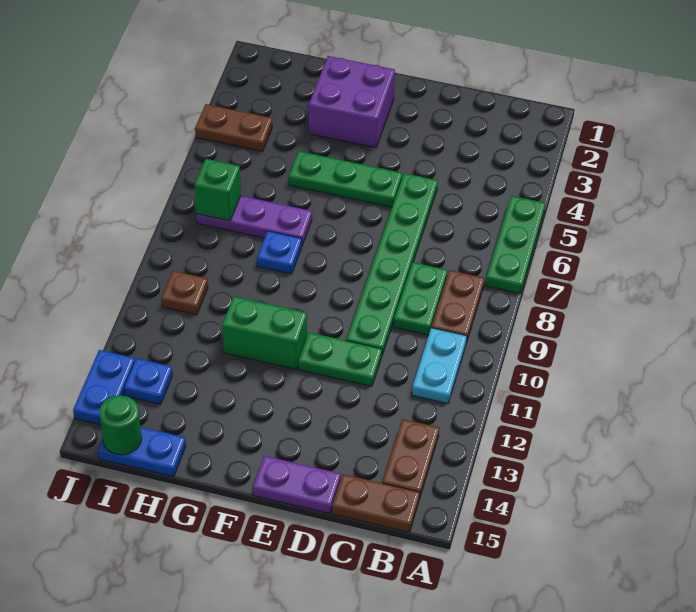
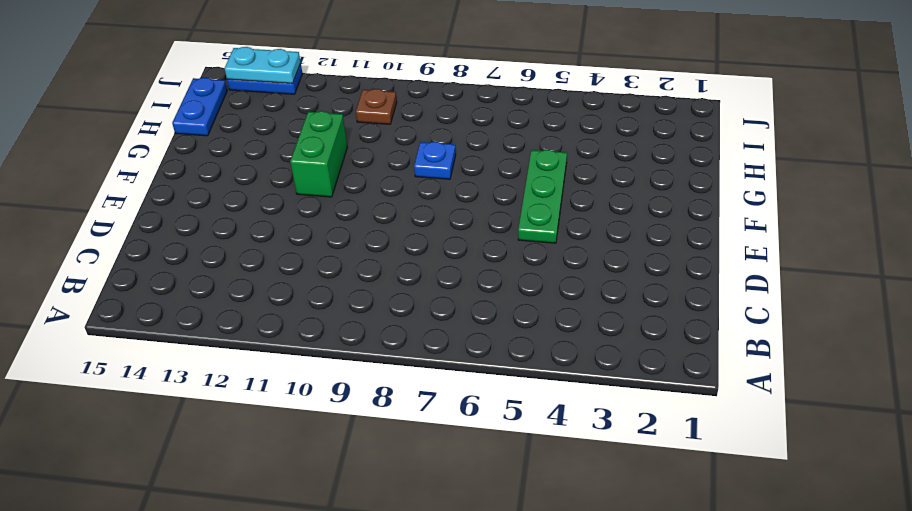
cyan plate J13:J14 level 2 -> cyan plate B10:B11 level 1
none -> green plate A5:A7 level 1
none -> brown plate B8:B9 level 1
none -> brown plate B13:B14 level 1

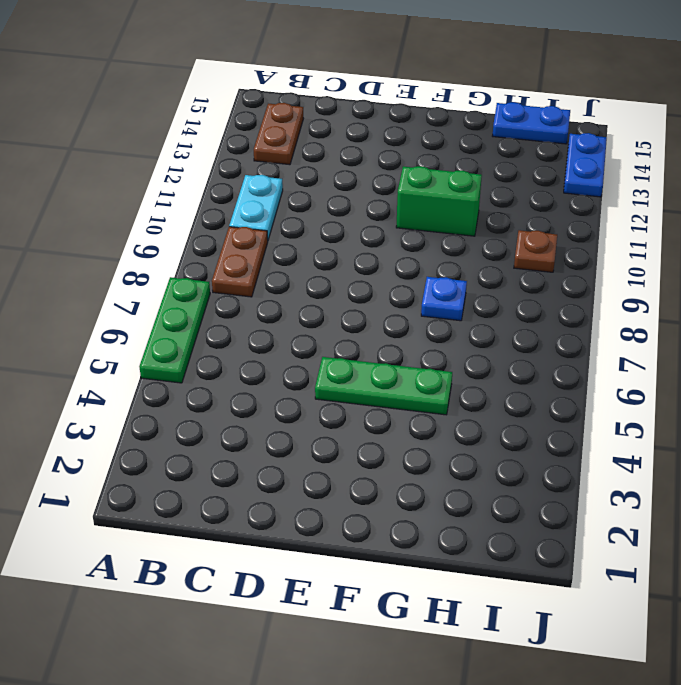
none -> brown plate B15:C15 level 1
none -> green plate C8:C9 level 1
none -> green plate D5:D10 level 1

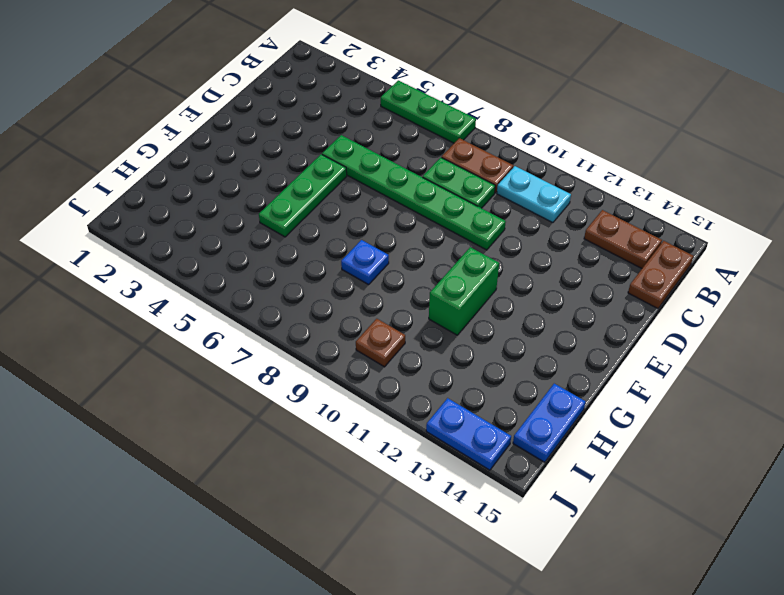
none -> green plate D11:E11 level 1
none -> purple plate D15:E15 level 1
none -> purple brick F2:G3 level 1

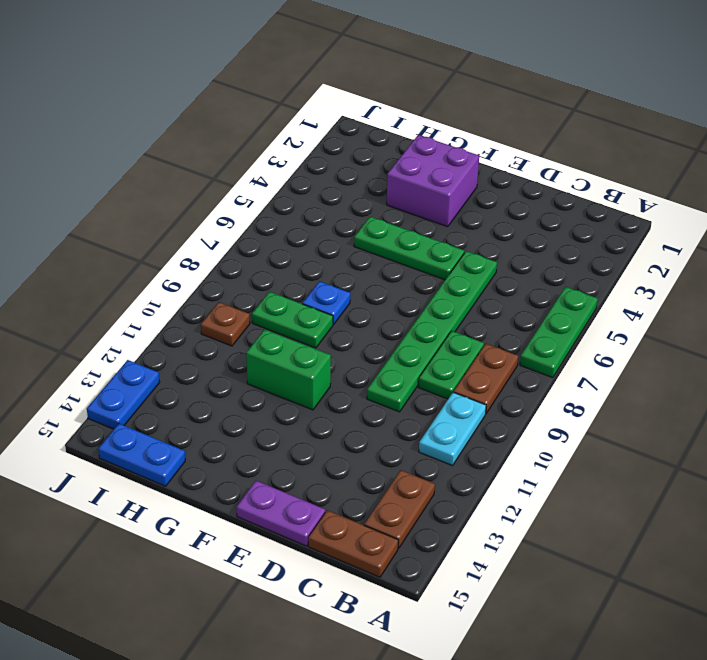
green plate G9:H9 level 1 -> green plate D11:E11 level 1
none -> purple plate G7:I7 level 1
none -> brown plate I4:J4 level 1
none -> blue plate I13 level 1

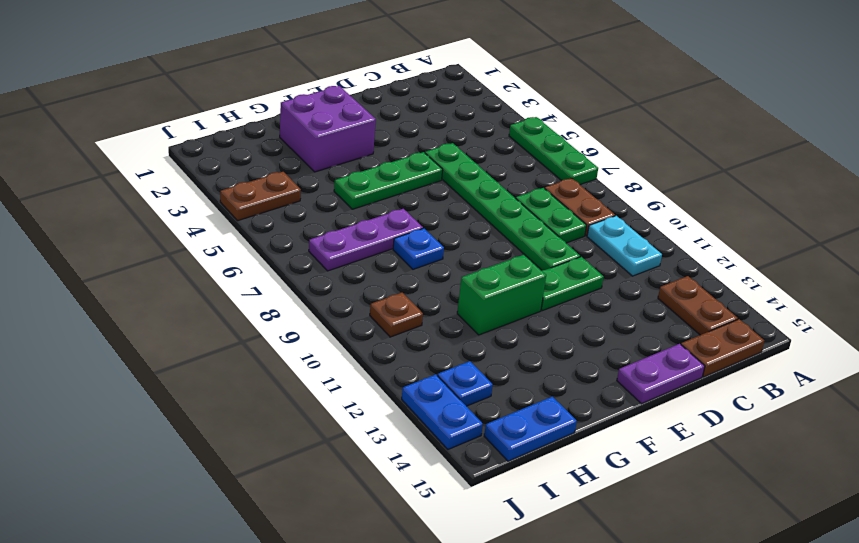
none -> green brick I7 level 2
none -> green round brick I15 level 2

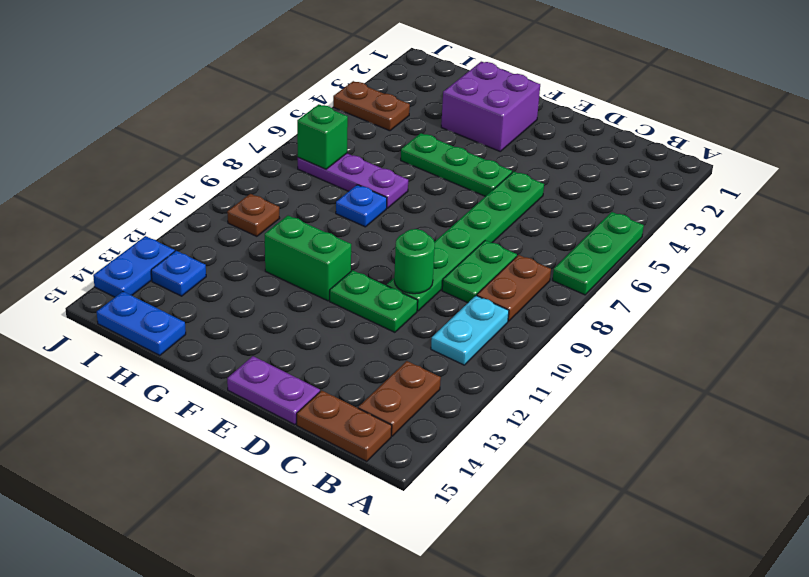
green round brick D10 level 2 -> green round brick I15 level 2

